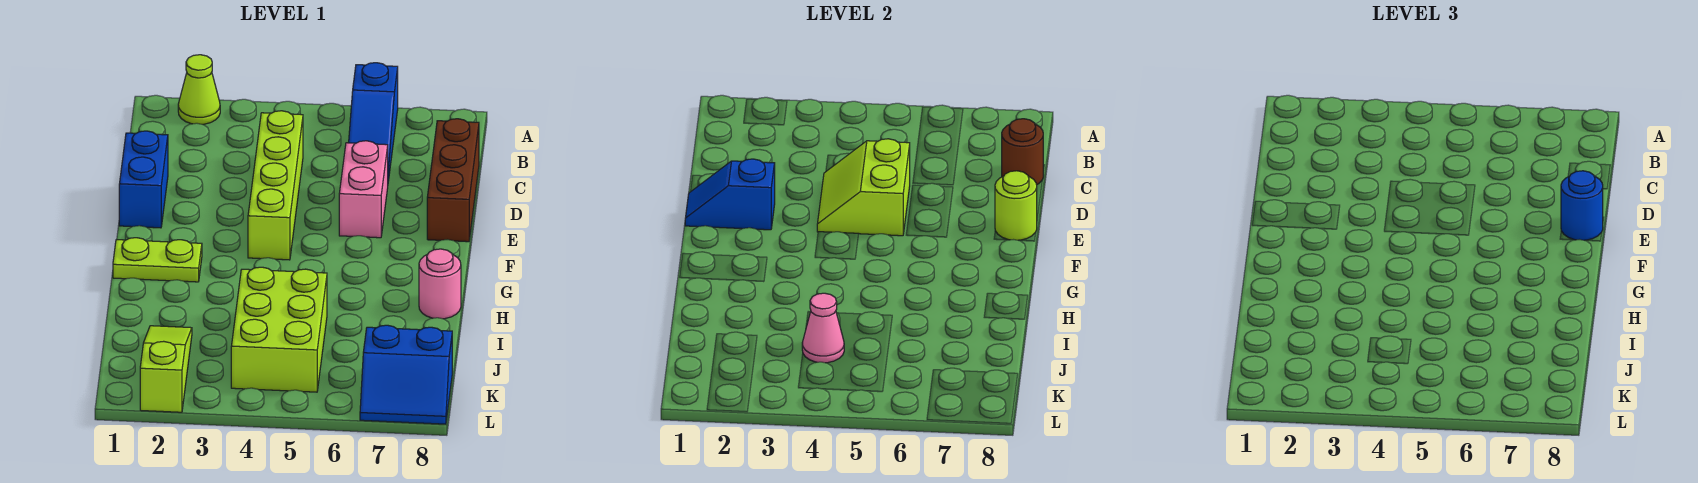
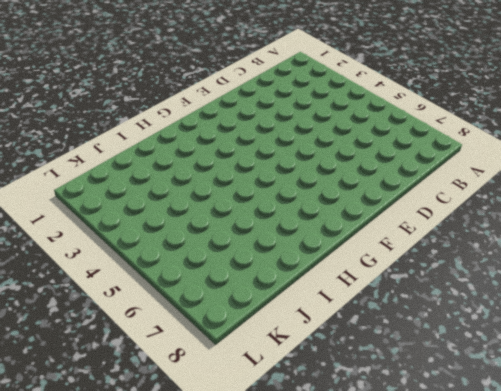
none -> lime cone A2 level 1
none -> blue slope A6:C6 level 1 top A
none -> lime brick C4:F4 level 1

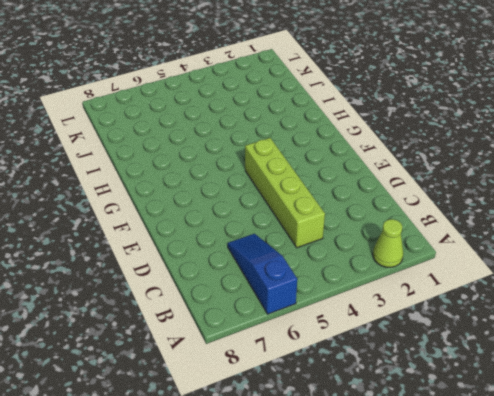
none -> brown brick C8:E8 level 1
none -> blue brick D1:E1 level 1
none -> pink brick D6:E6 level 1

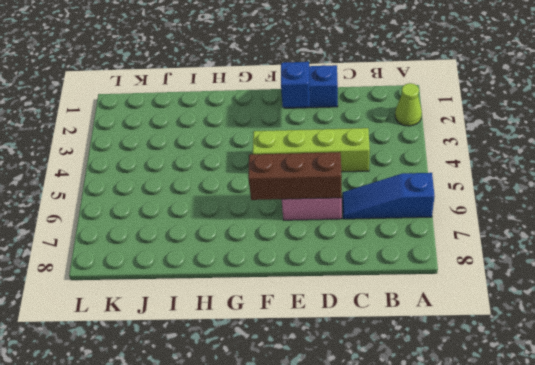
brown brick D6:F6 level 2 -> brown brick C8:E8 level 1
none -> lime plate G1:G2 level 1
none -> pink round brick H8 level 1
none -> lime brick I4:K5 level 1

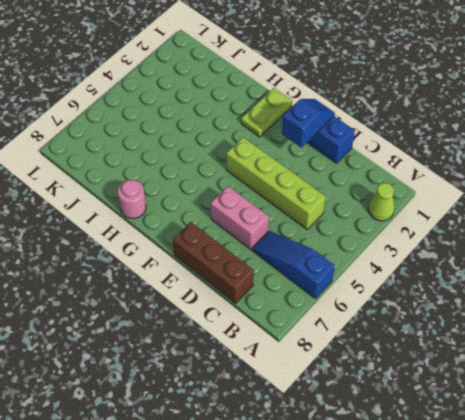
none -> lime brick I4:K5 level 1
none -> lime slope J2:L2 level 1 top L
none -> blue slope K7:L8 level 1 top K

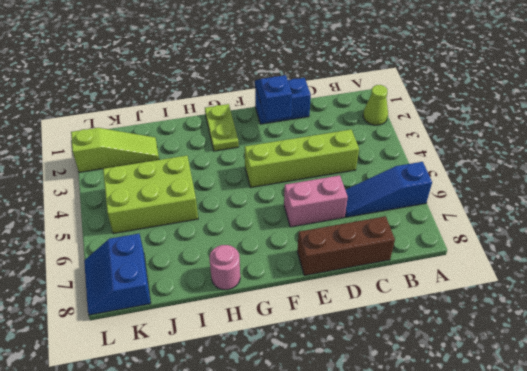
none -> brown round brick C8 level 2
none -> lime slope D4:E5 level 2 top 5
none -> lime round brick E8 level 2

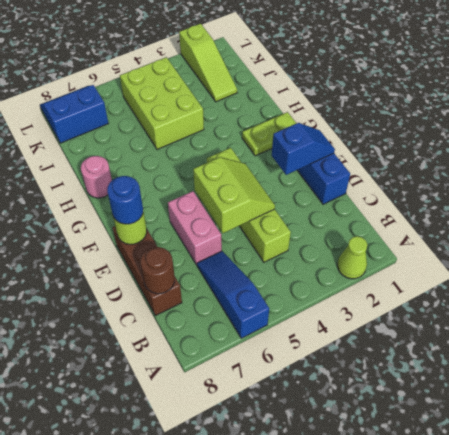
none -> pink cone J4 level 2

